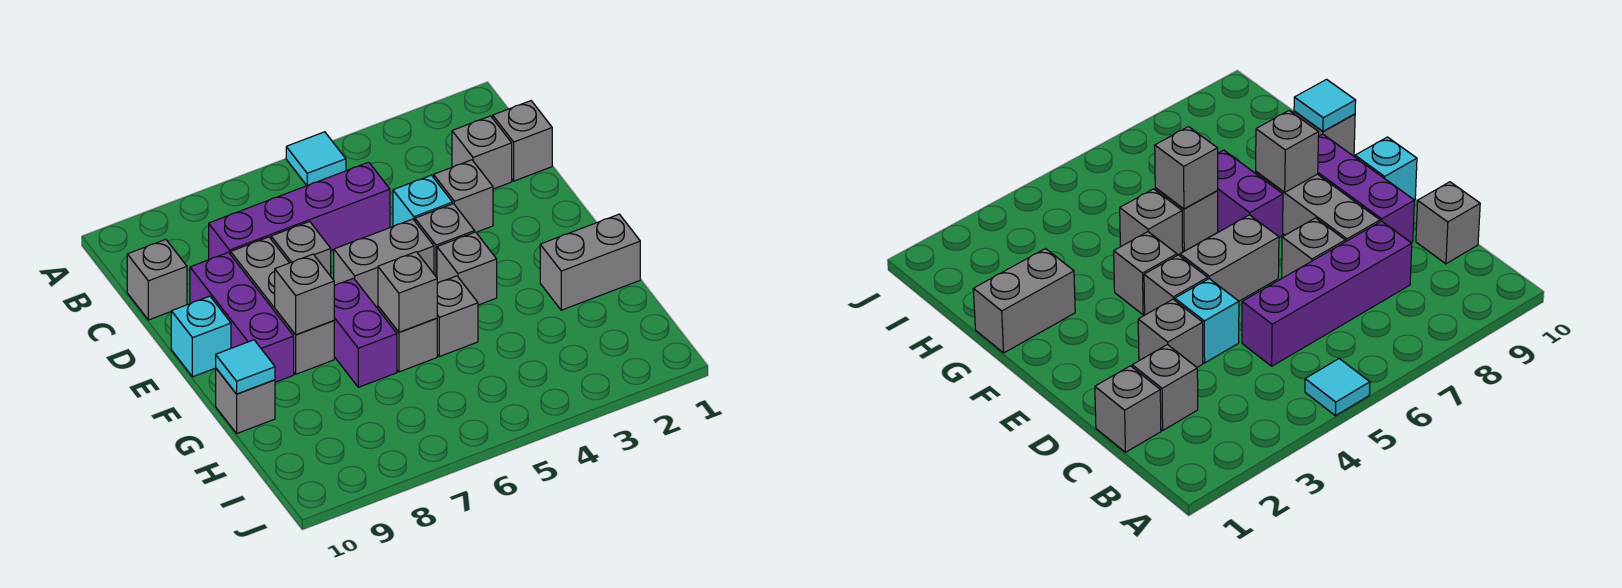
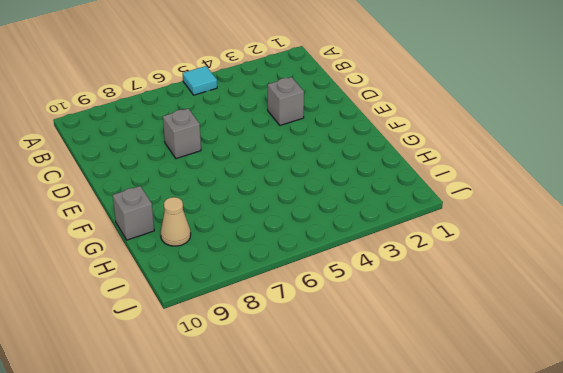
tan cone H9 level 1 -> none
none -> grey brick C1 level 1
none -> grey brick C2 level 1
none -> purple brick C5:C8 level 1

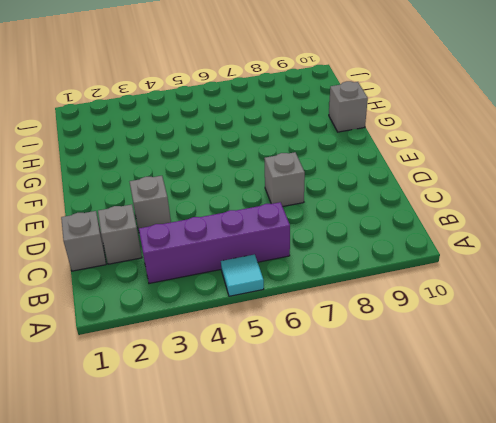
purple brick B3:B6 level 1 -> purple brick C5:C8 level 1
none -> grey brick C10 level 1
none -> cyan brick D4 level 1
none -> grey brick D8:F8 level 1

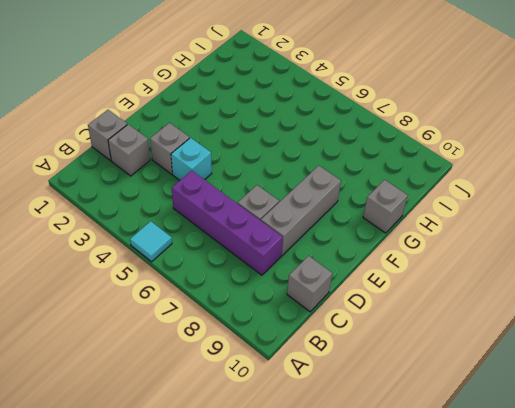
none -> purple brick D9:F9 level 1
none -> grey brick E4 level 1
none -> grey brick E5:E6 level 1

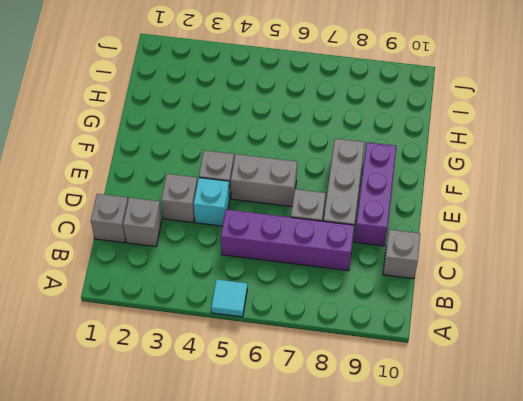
none -> cyan brick E10 level 1
none -> grey brick F4 level 1
none -> purple brick F7:G7 level 1

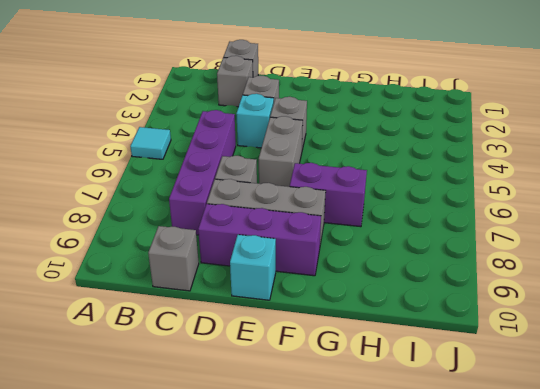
none -> grey brick F4 level 1
none -> grey brick G1:G2 level 1
none -> grey brick G5 level 1

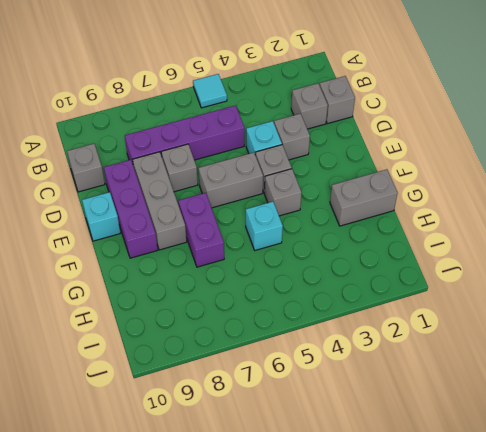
cyan brick G5 level 1 -> grey brick G5 level 1
none -> grey brick G6 level 1
none -> grey brick G10 level 1
none -> grey brick F8 level 2

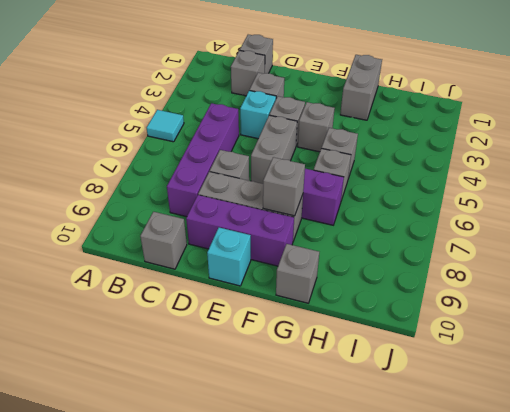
none -> grey brick G6 level 2
none -> cyan tile G10 level 2

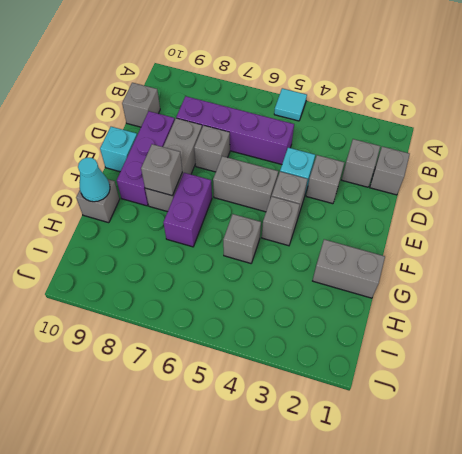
cyan cone G10 level 2 -> cyan tile G10 level 2
none -> grey brick G6 level 1
none -> grey brick G6 level 2

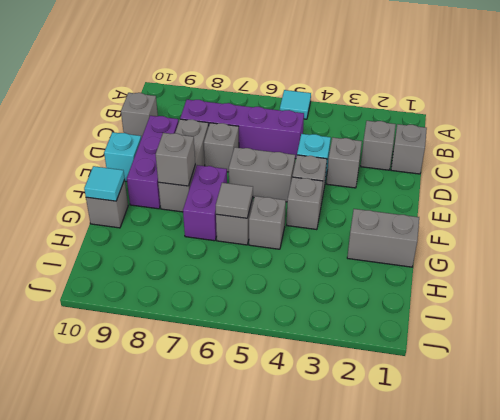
grey tile G6 level 2 -> grey brick G6 level 2

